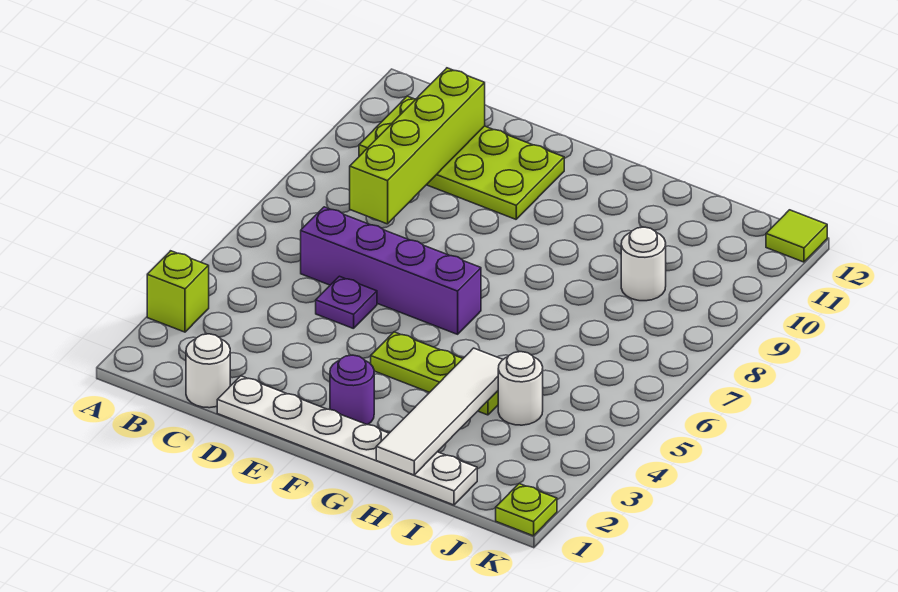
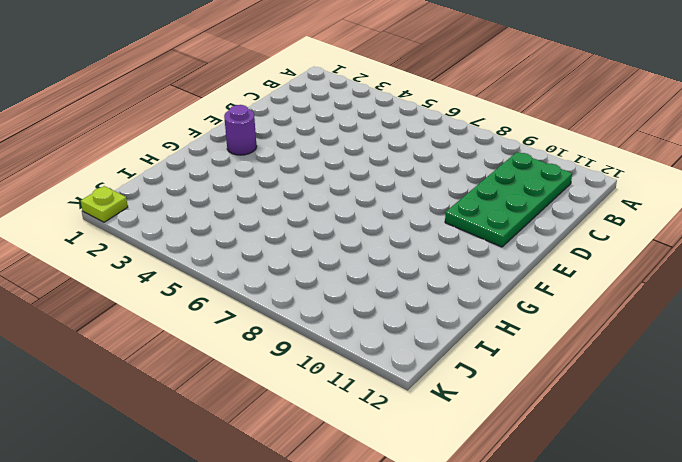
green plate B10:E11 level 1 -> lime plate B10:E11 level 1
none -> lime brick A3 level 1
none -> white round brick C1 level 1
none -> purple brick C6:F6 level 1

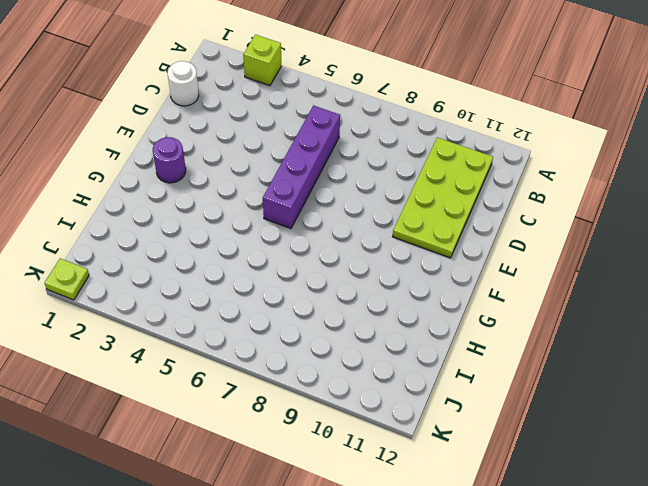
none -> white plate D1:I1 level 1
none -> purple plate D5 level 1
none -> lime plate F4:H4 level 1

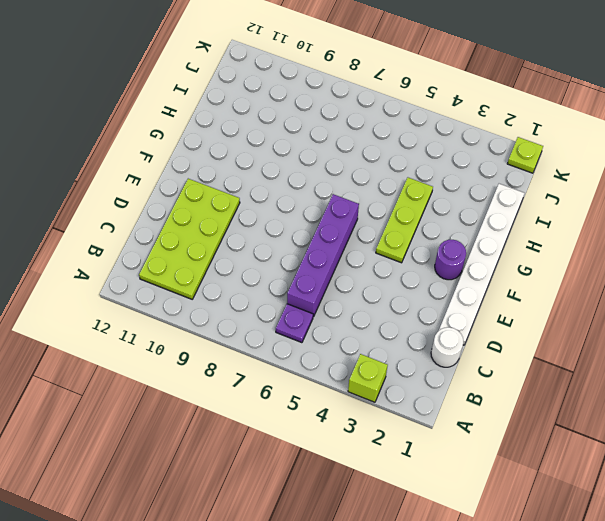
purple plate B6 level 1 -> purple plate D5 level 1
none -> white round brick I4 level 1
none -> white round brick I9 level 1
none -> lime tile K12 level 1

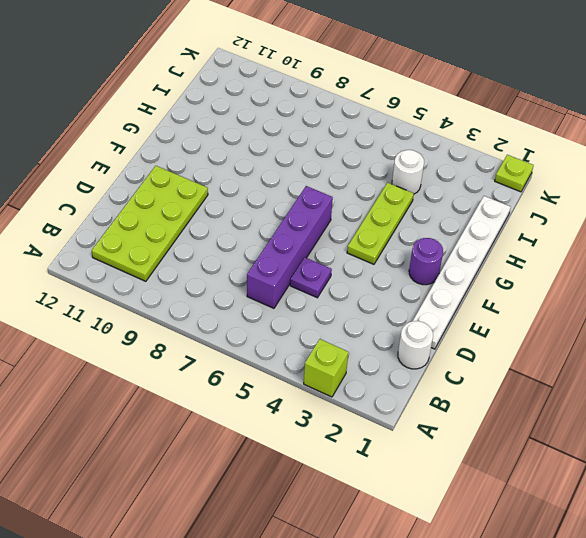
none -> white round brick I9 level 1
none -> lime tile K12 level 1
none -> lime brick C8:C11 level 2

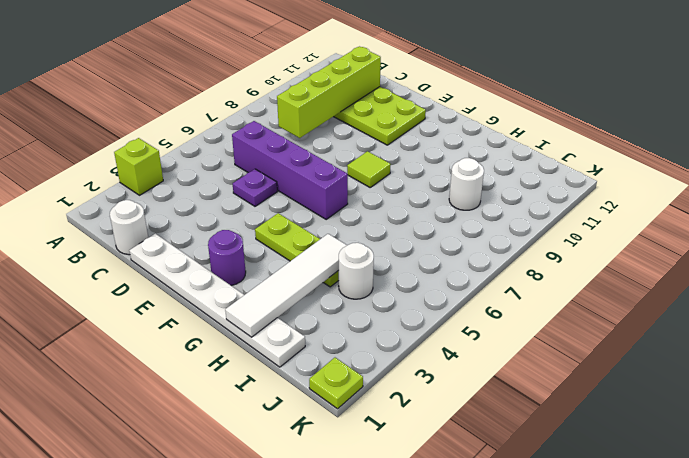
lime tile F8 level 1 -> lime tile K12 level 1

